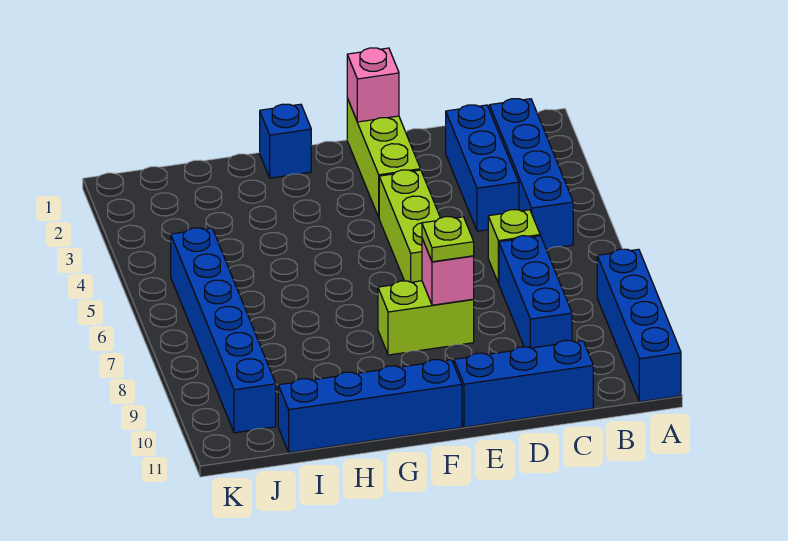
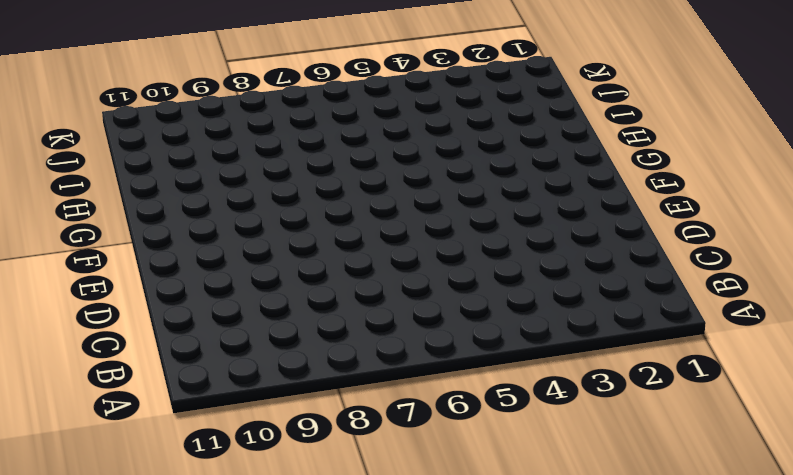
none -> blue brick A8:A11 level 1
none -> blue brick B2:B5 level 1
none -> blue brick C2:C4 level 1

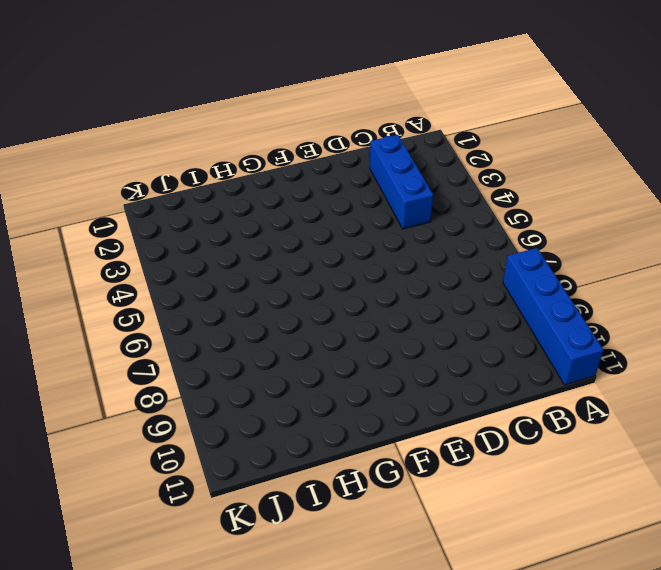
none -> blue brick B2:B5 level 1
none -> lime brick C6 level 1
none -> blue brick C7:C9 level 1

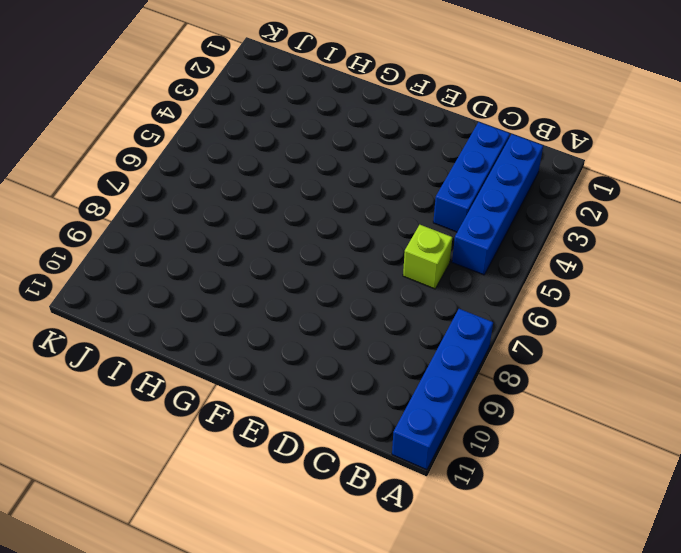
none -> blue brick C7:C9 level 1
none -> blue brick C11:E11 level 1
none -> lime brick E1:E3 level 1

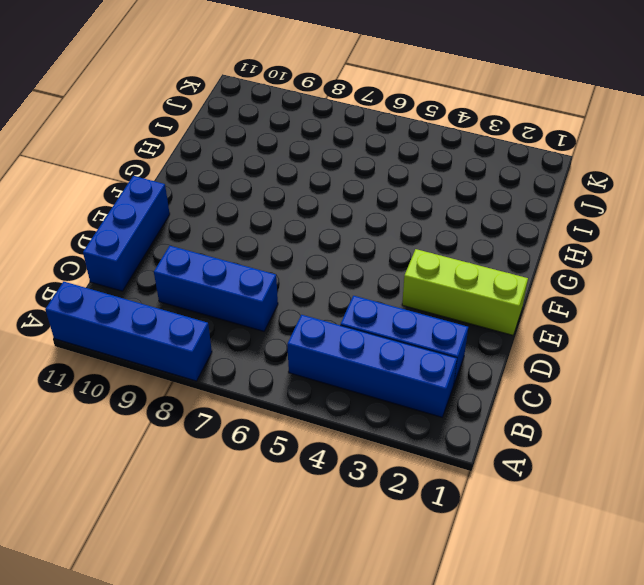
none -> lime brick C6 level 1
none -> lime brick E4:E6 level 1
none -> lime brick E8:F8 level 1

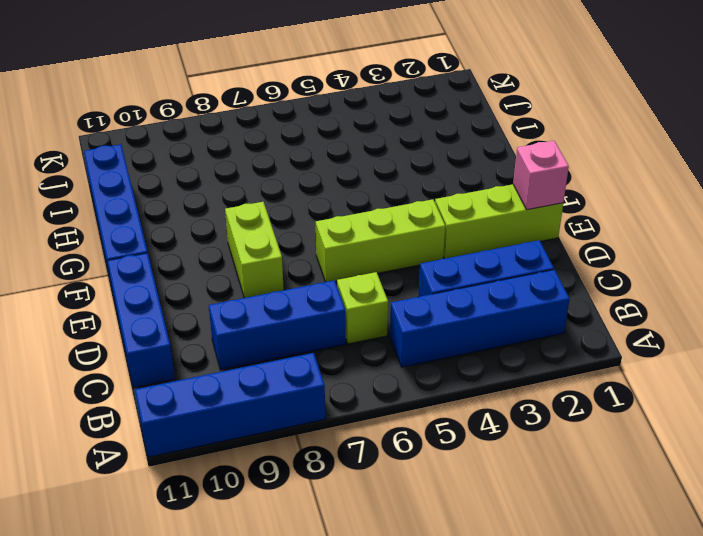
none -> blue brick G1 level 1
none -> blue brick J5:J10 level 1
none -> pink brick E8 level 2

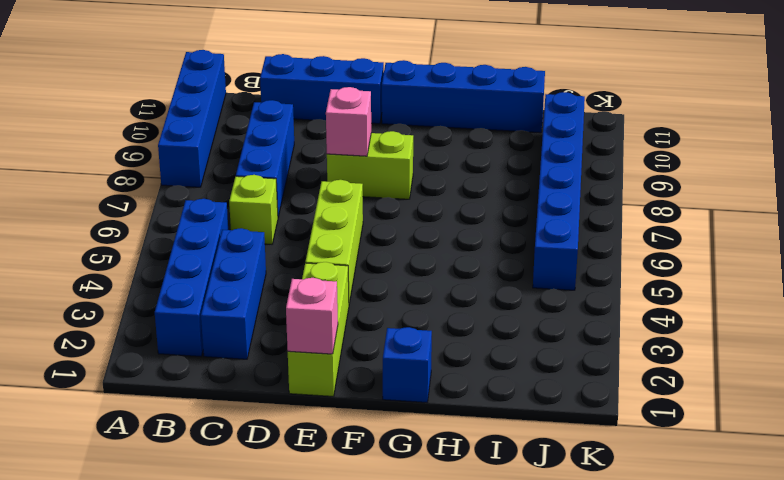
none -> lime plate E8 level 3

